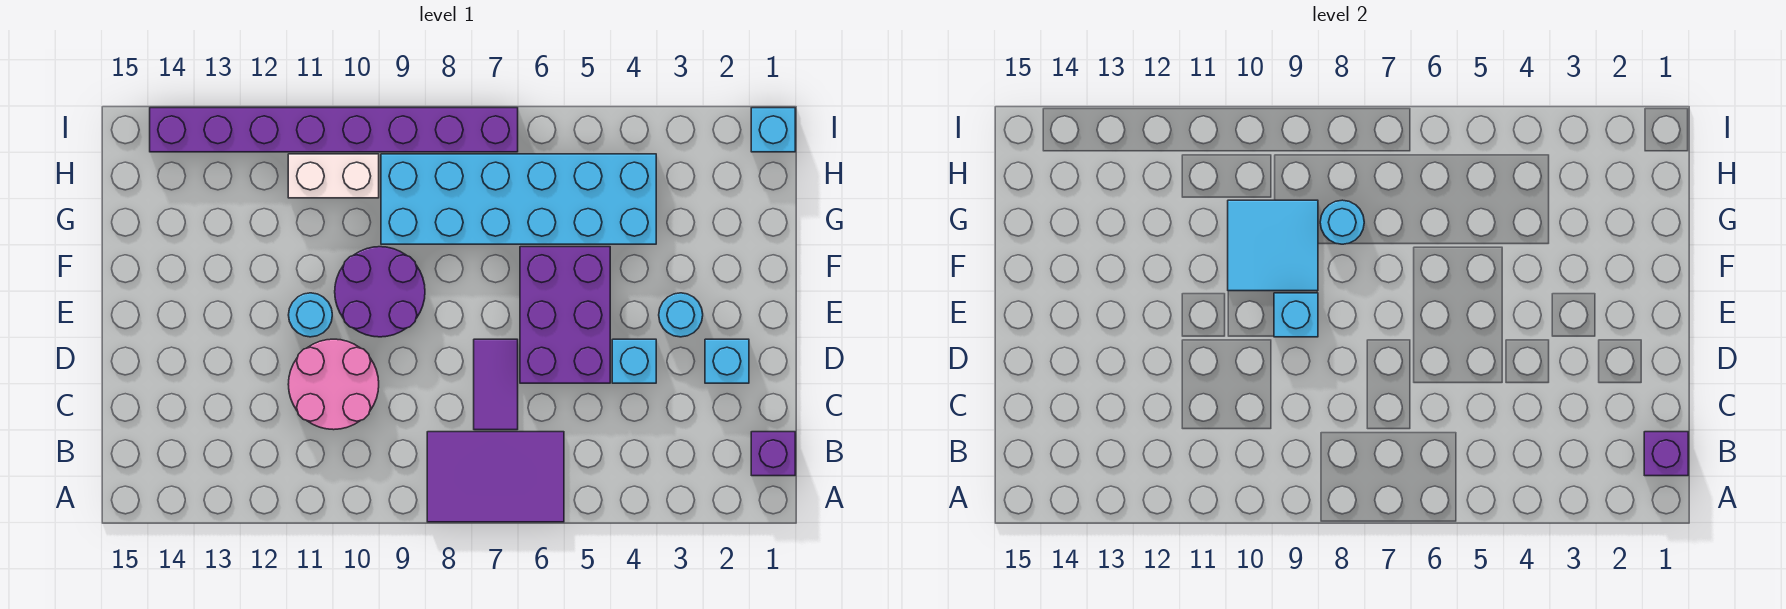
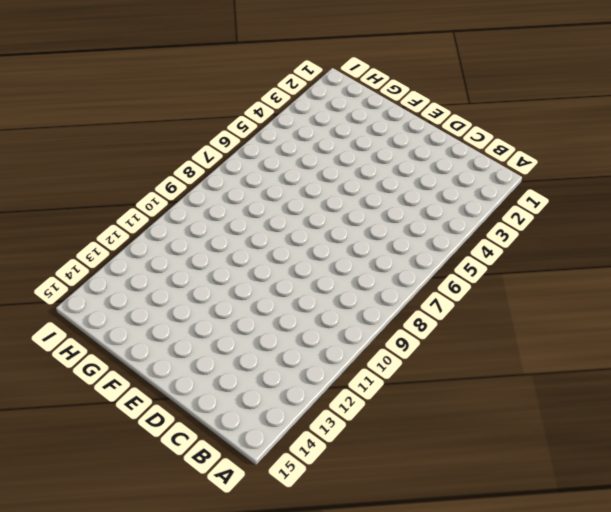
none -> purple tile A6:B8 level 1
none -> purple brick B1 level 1
none -> purple tile C7:D7 level 1

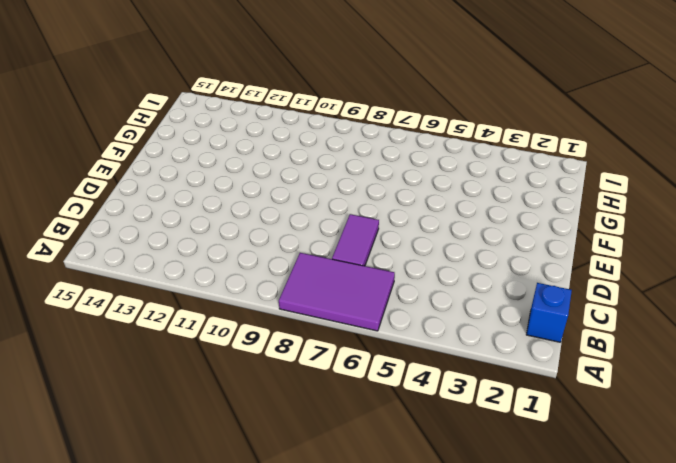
blue brick B1 level 1 -> purple brick B1 level 1
none -> pink round brick C10:D11 level 1
none -> cyan brick D2 level 1
none -> cyan brick D4 level 1

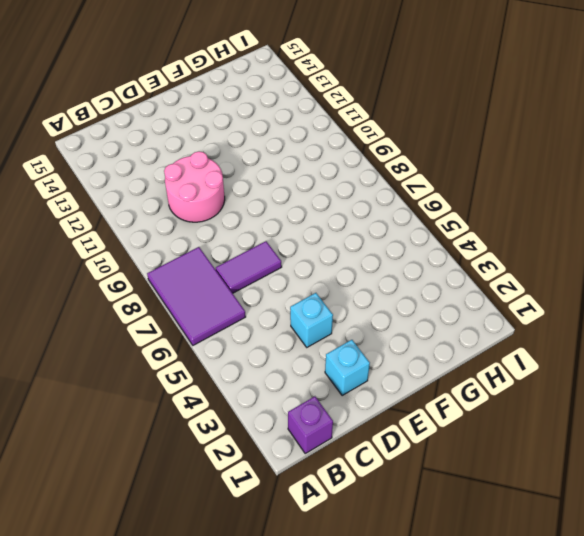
none -> purple brick D5:F6 level 1
none -> cyan round brick E3 level 1
none -> purple round brick E9:F10 level 1

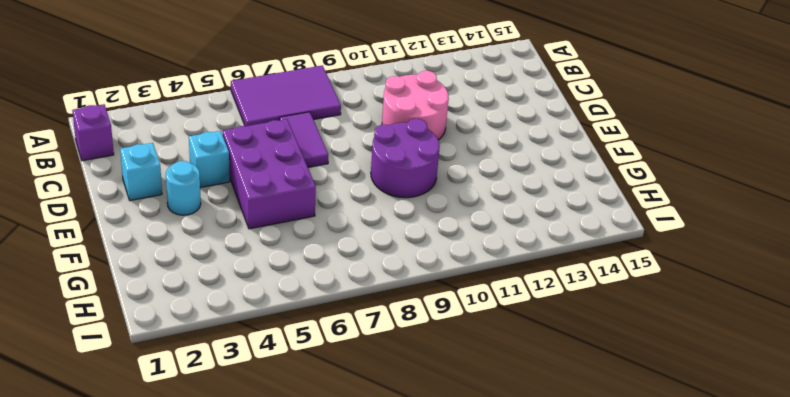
none -> cyan round brick E11 level 1
none -> cyan brick G4:H9 level 1
none -> white brick H10:H11 level 1

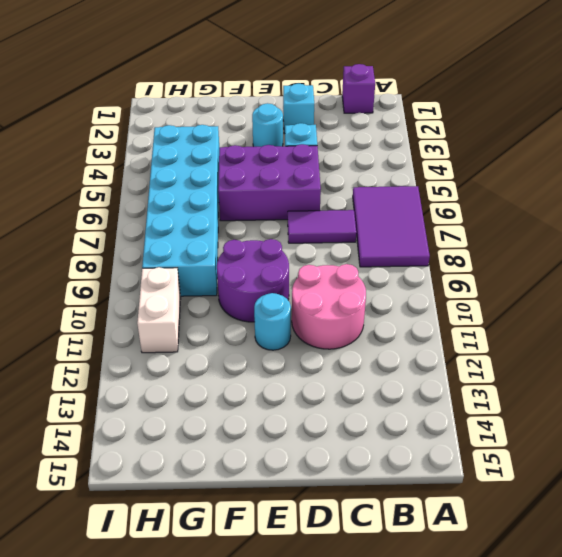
none -> cyan brick I1 level 1
none -> purple brick I7:I14 level 1
none -> purple brick B1 level 2

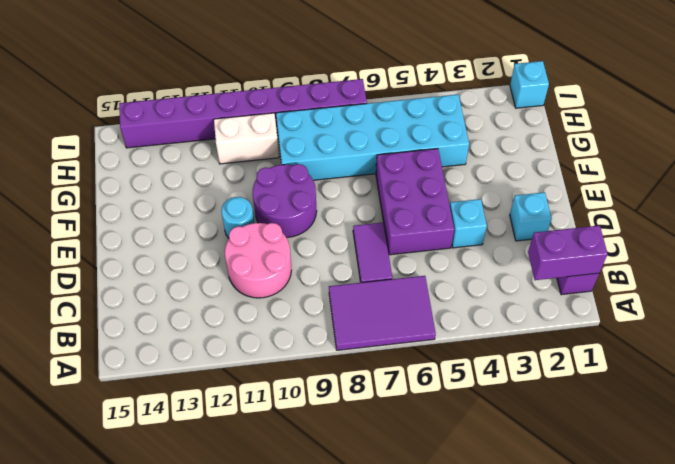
purple brick B1:B2 level 2 -> purple brick B1 level 2
none -> cyan round brick E3 level 1
none -> cyan brick E9 level 2
none -> cyan tile F9:G10 level 2

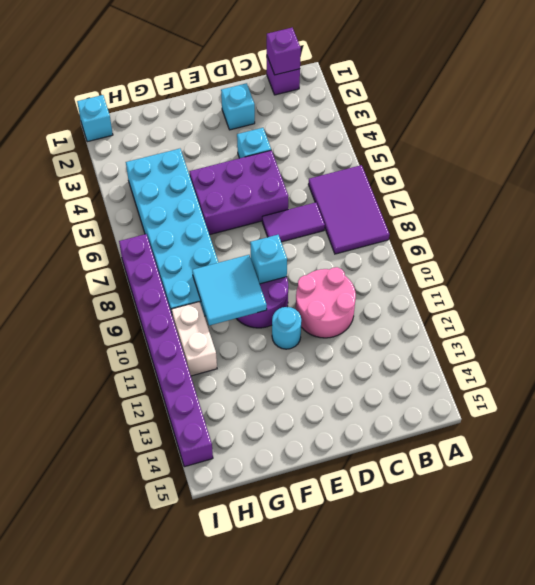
none -> cyan round brick E3 level 1
none -> cyan round brick G8 level 2

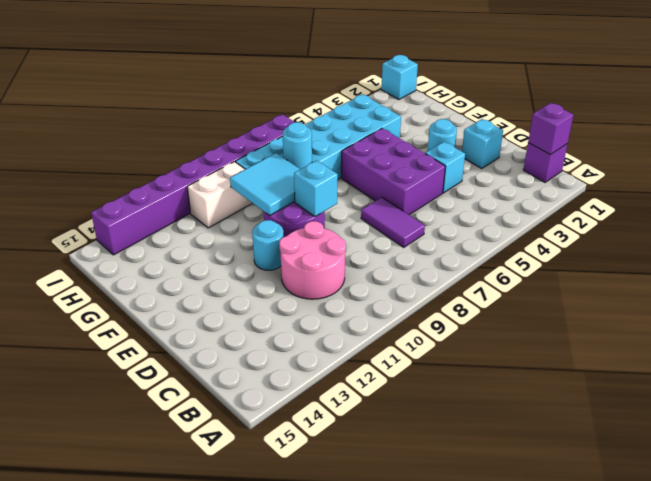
none -> purple tile A6:B8 level 1

